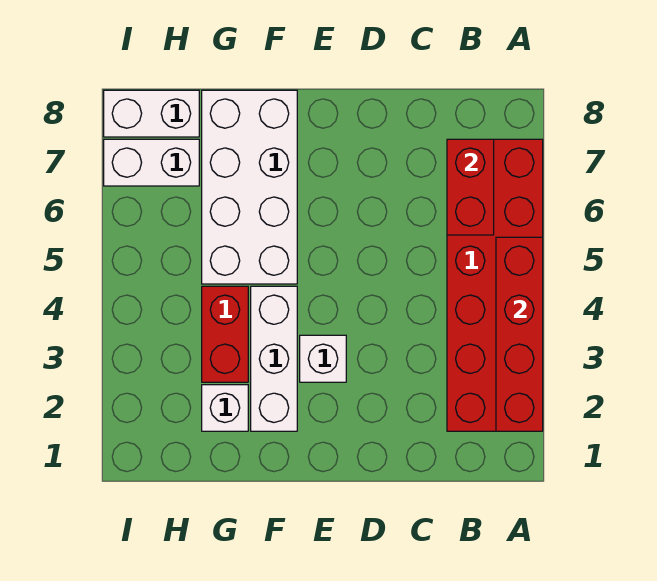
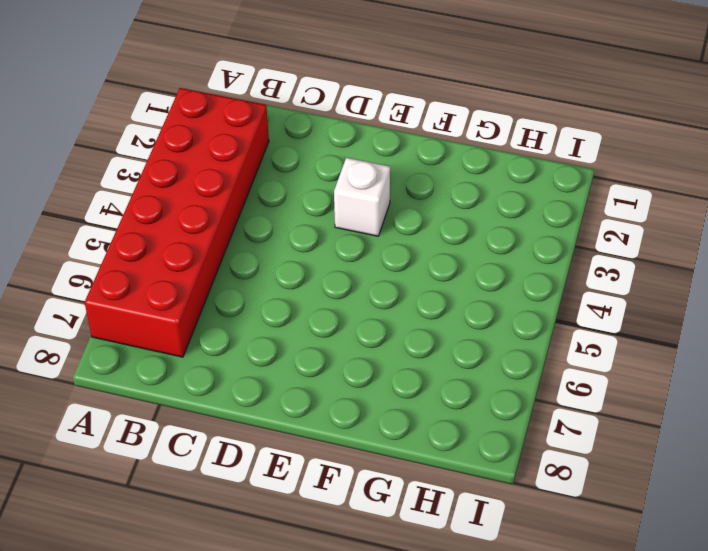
none -> white brick F2:F4 level 1
none -> white brick F5:G8 level 1

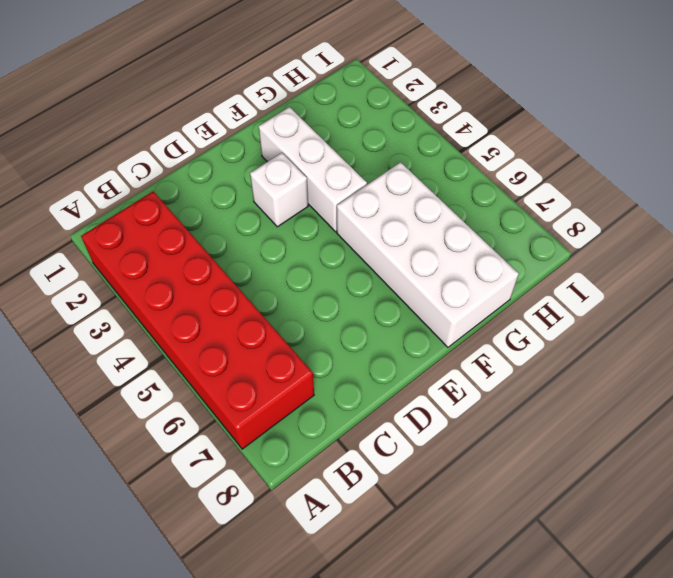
none -> white brick G2 level 1
none -> red brick G3:G4 level 1

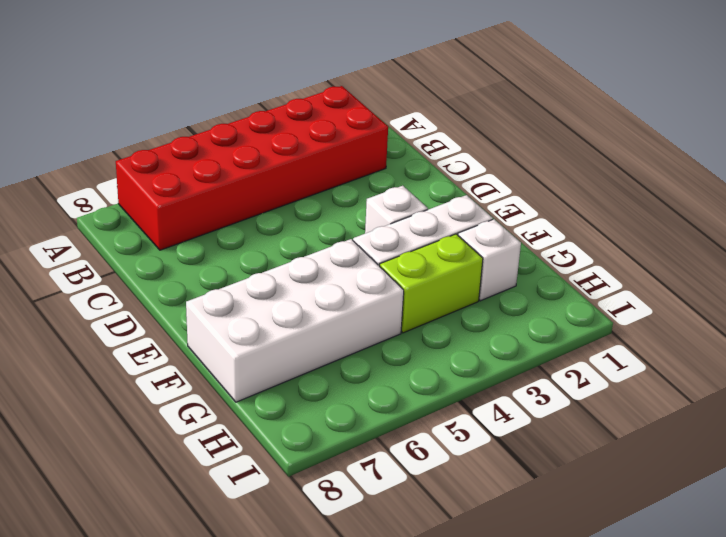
lime brick G3:G4 level 1 -> red brick G3:G4 level 1
none -> white brick H7:I7 level 1
none -> white brick H8:I8 level 1

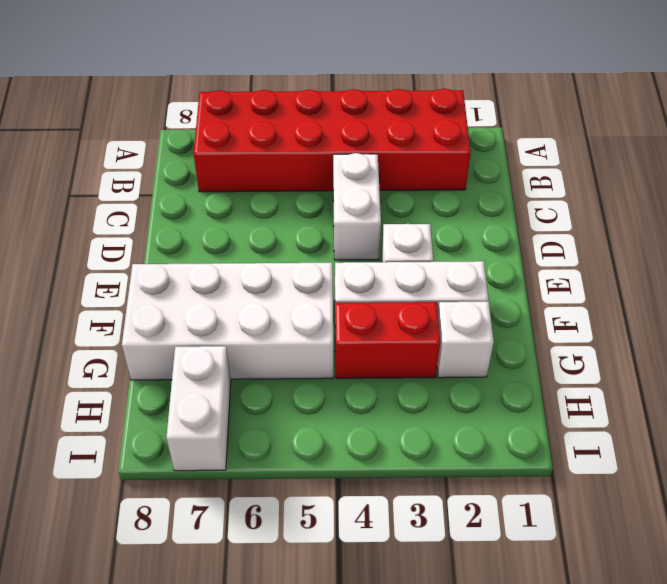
white brick C4:D4 level 1 -> white brick H8:I8 level 1
none -> red brick A2:A5 level 2
none -> red brick B6:B7 level 2

